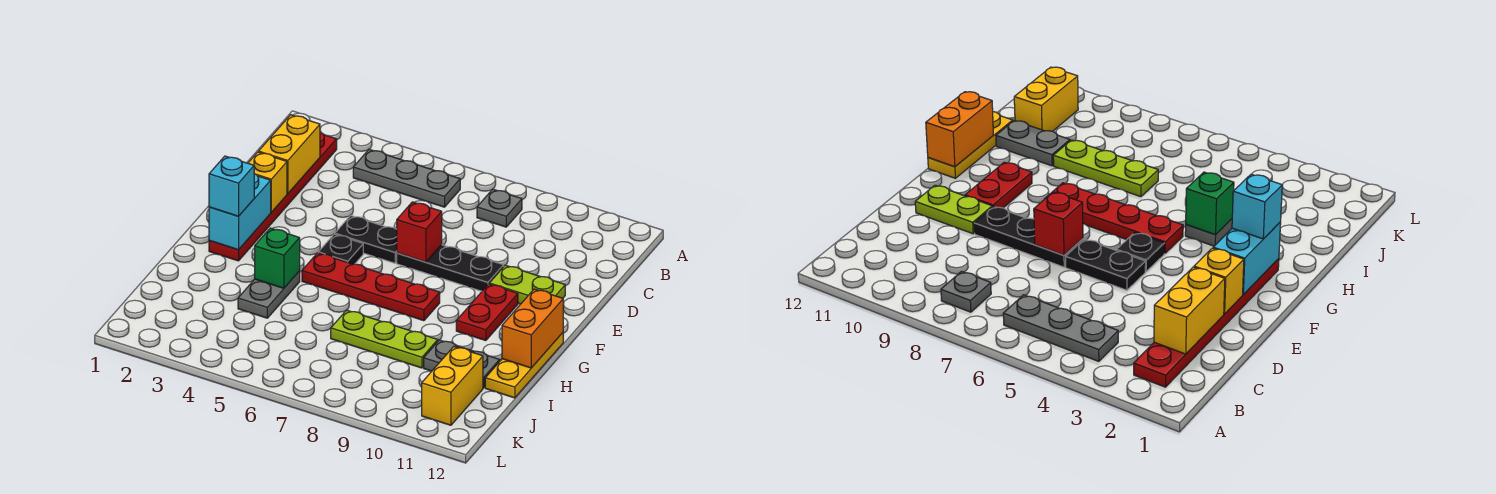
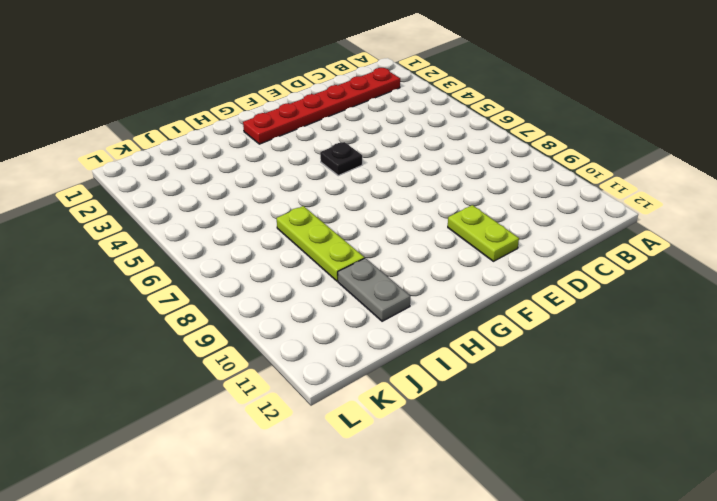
none -> grey plate B4:B6 level 1
none -> grey plate B8 level 1
none -> black plate E5:E6 level 1

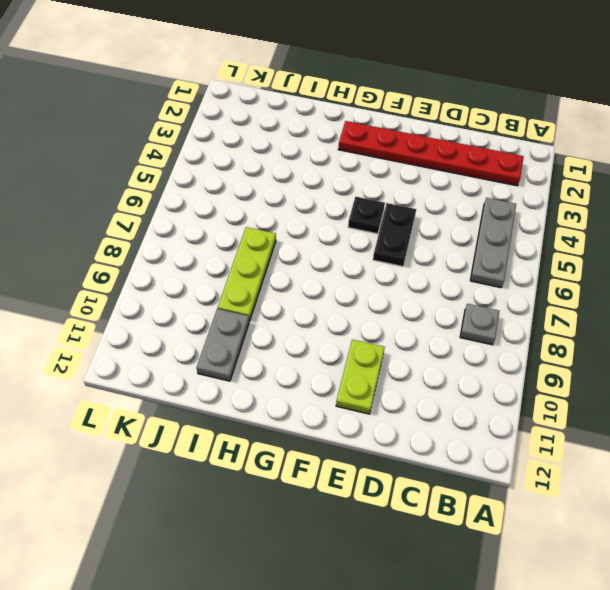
none -> black plate E7:E9 level 1
none -> red plate F10:G10 level 1
none -> red plate G5:G8 level 1

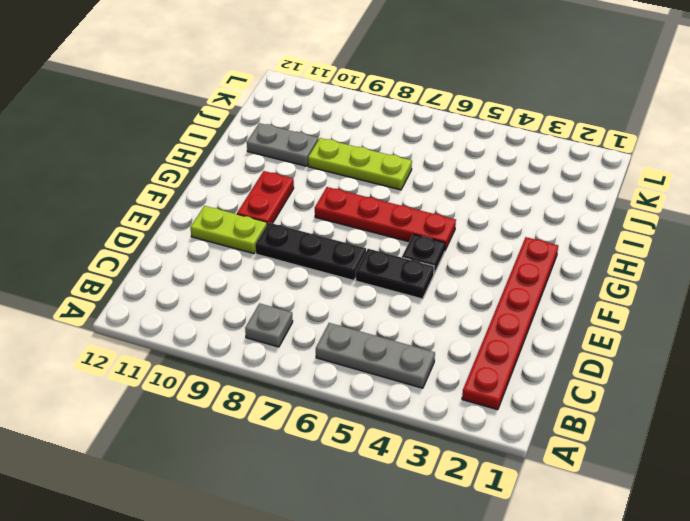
none -> yellow plate G12:I12 level 1
none -> grey plate H4:I4 level 1
none -> yellow brick J11:K11 level 1

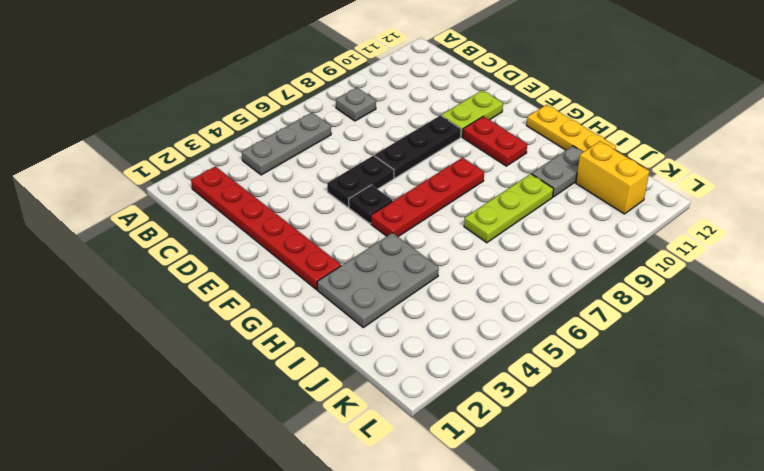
grey plate H2:I4 level 1 -> grey plate H4:I4 level 1
none -> yellow brick C2:D2 level 2
none -> yellow brick E2 level 2
none -> red brick E7 level 2

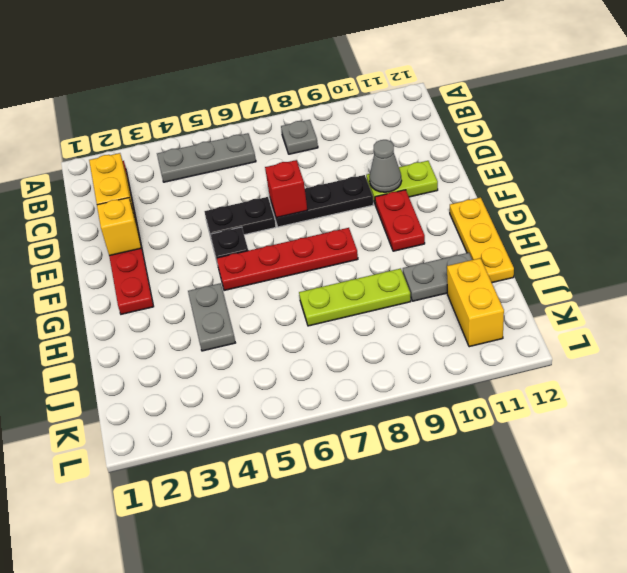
grey cone E10 level 2 -> none
none -> cyan brick F2:G2 level 2
none -> orange brick G12:H12 level 2
none -> green brick H4 level 2

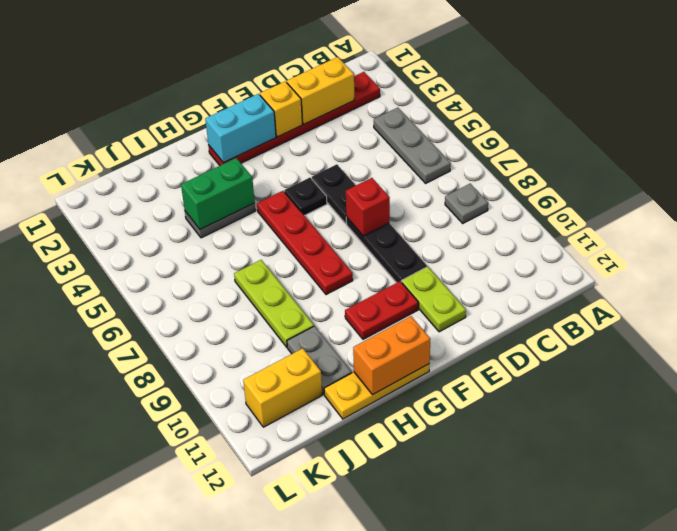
green brick H4:I4 level 2 -> green brick H4 level 2
none -> cyan brick G2 level 3

